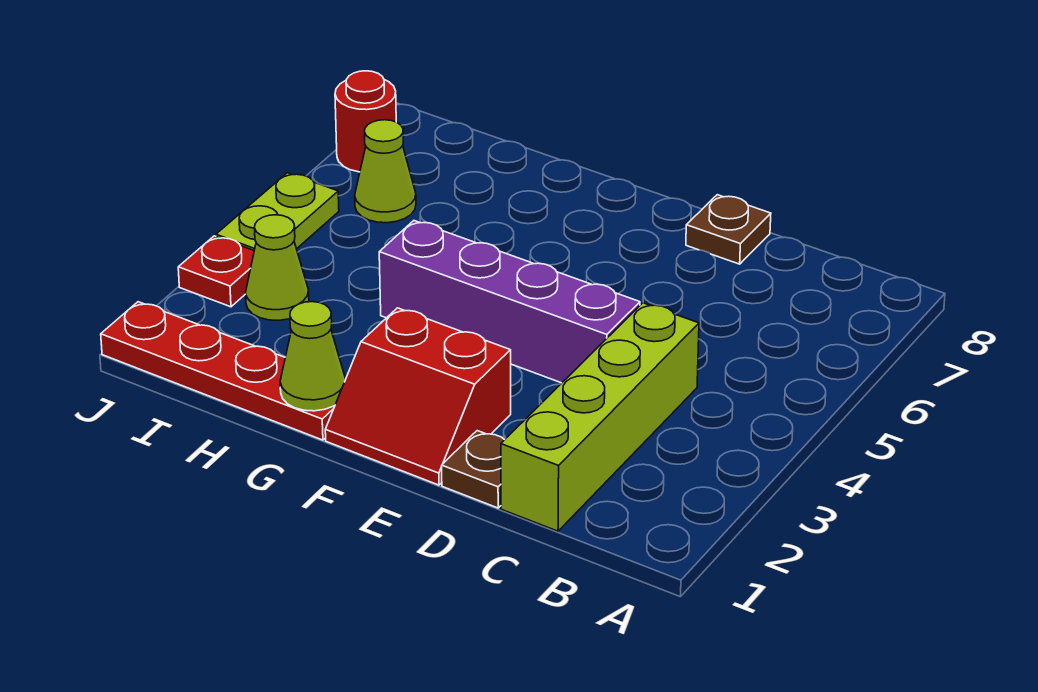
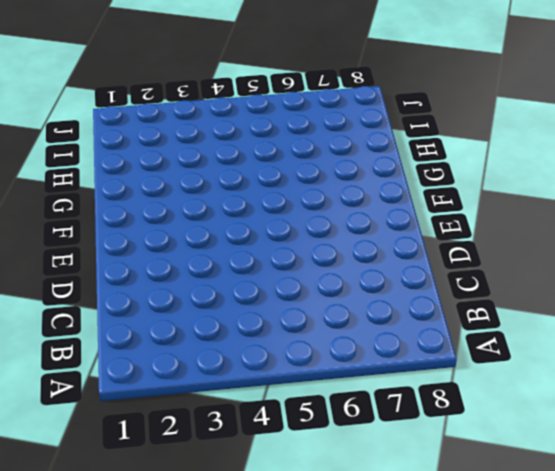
none -> lime brick C1:C4 level 1
none -> brown plate D1 level 1
none -> purple brick D4:G4 level 1

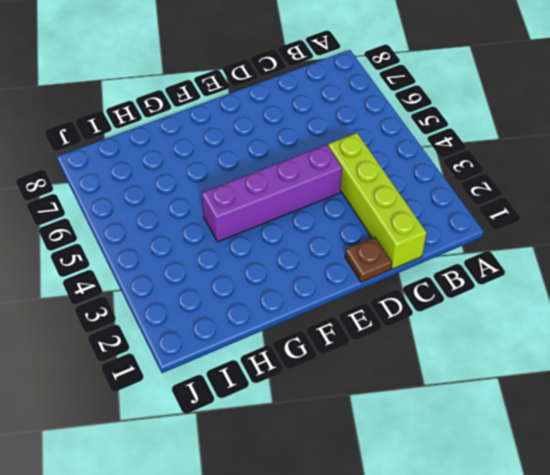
none -> brown plate D8 level 1
none -> red slope E1:F2 level 1 top 2
none -> red plate G1:J1 level 1

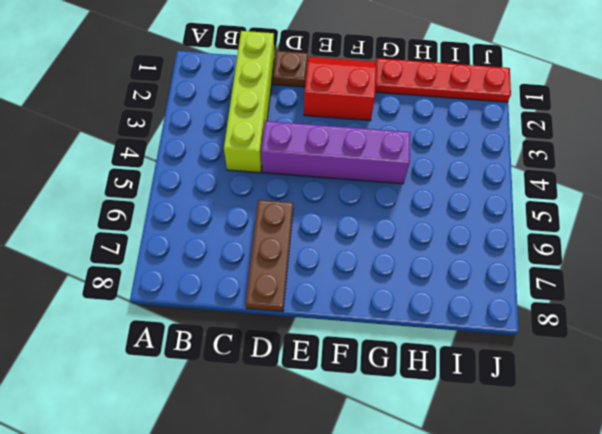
brown plate D6:D8 level 1 -> brown plate D8 level 1
none -> lime cone I3 level 1
none -> lime cone I6 level 1
none -> red plate J3 level 1

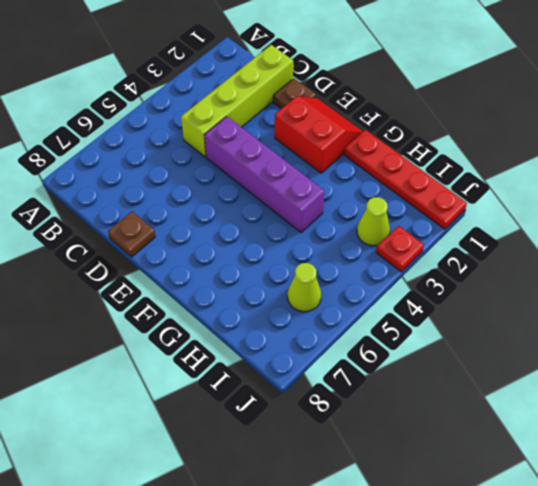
none -> lime plate J4:J5 level 1
none -> red round brick J7 level 1
none -> lime cone G1 level 2

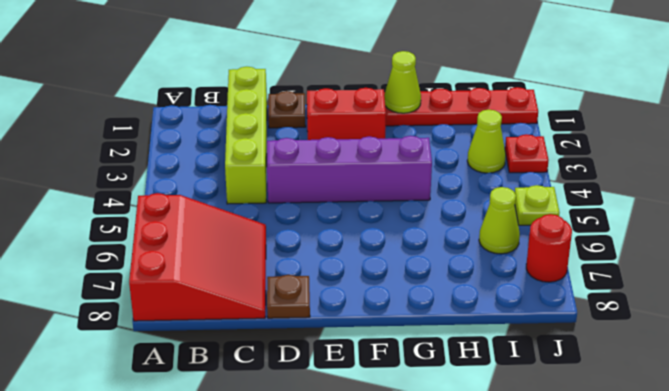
red slope A6:C8 level 1 top A -> none
lime plate J5 level 1 -> lime plate J4:J5 level 1

